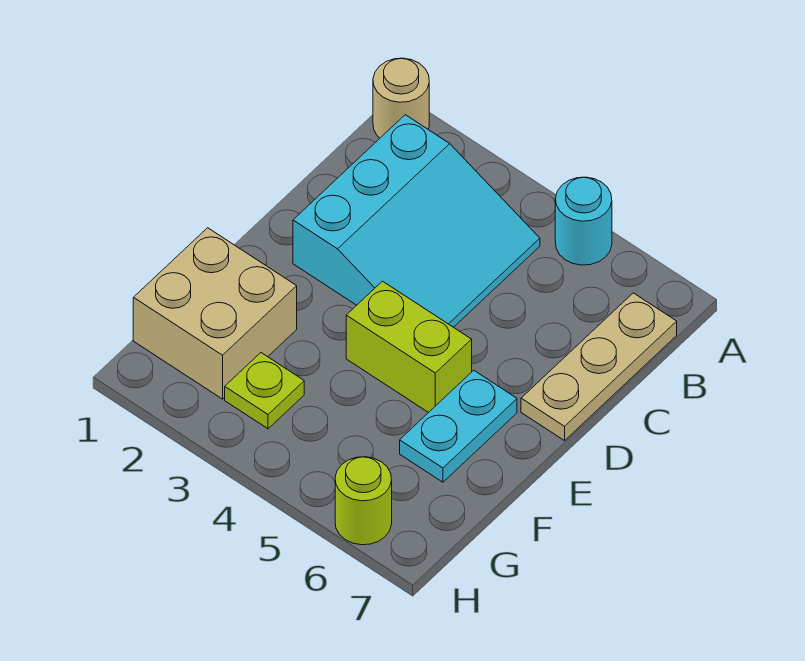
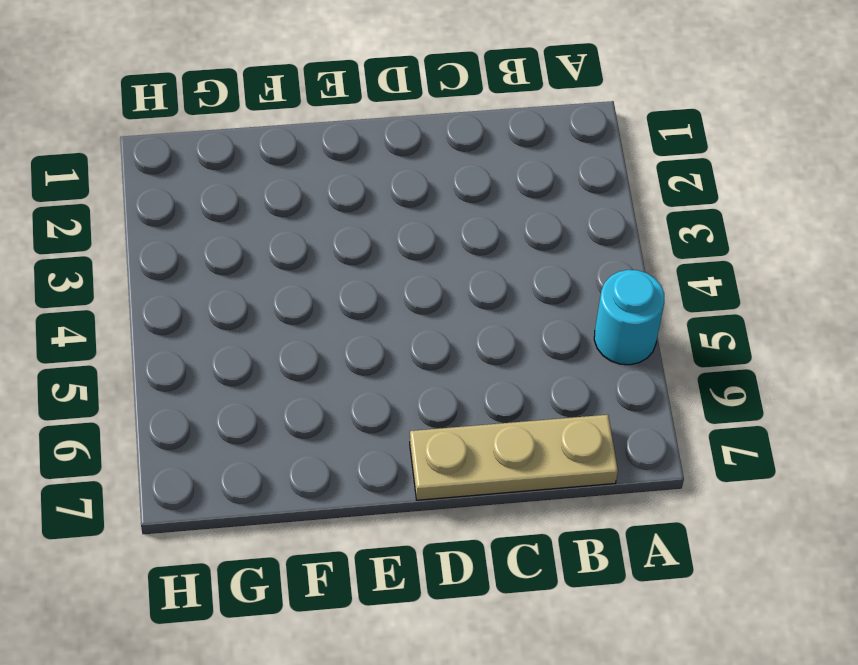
none -> tan round brick A1 level 1
none -> cyan slope B2:D4 level 1 top 2

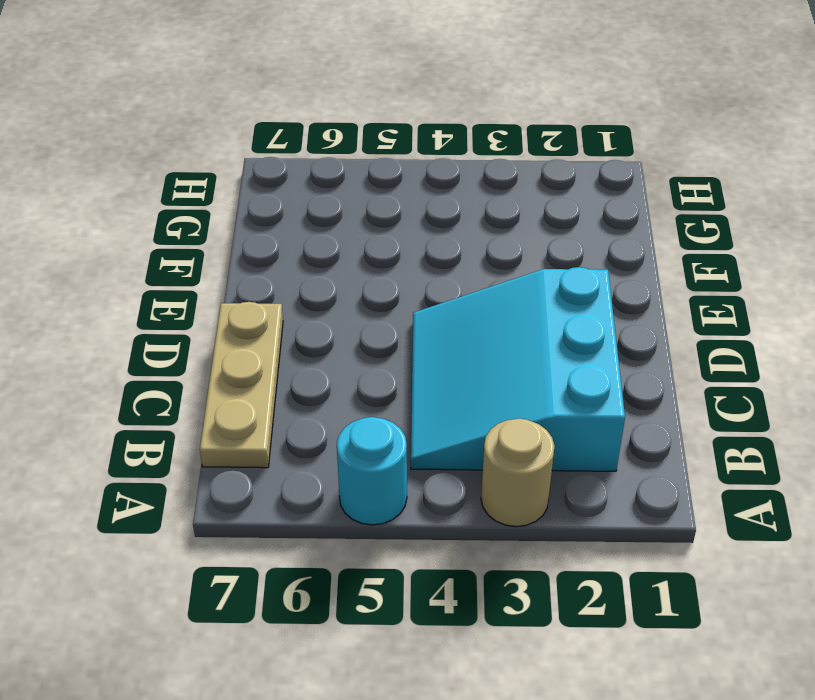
tan round brick A3 level 1 -> tan round brick A1 level 1
none -> lime brick E4:E5 level 1
none -> cyan plate E6:F6 level 1

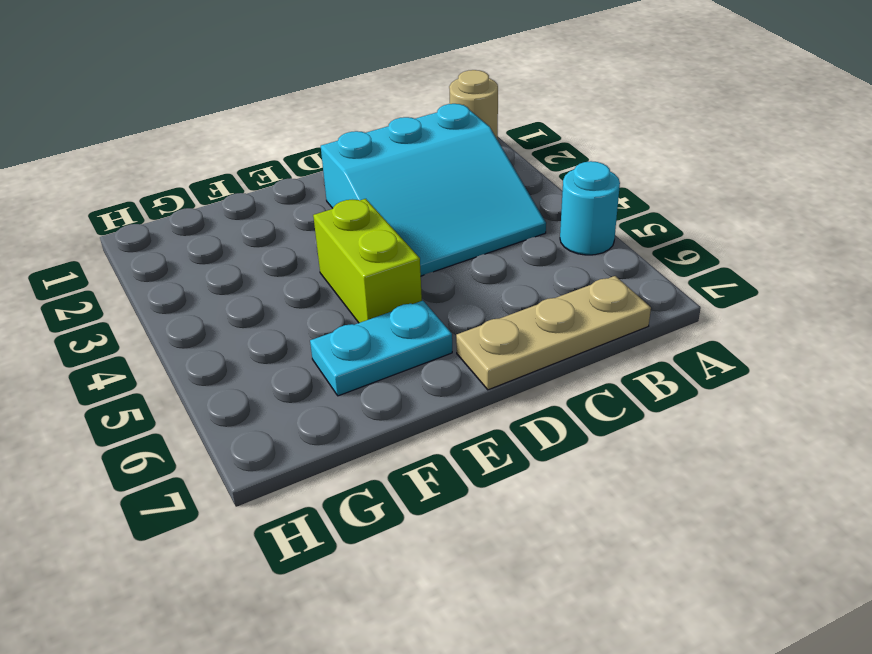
none -> tan brick F1:G2 level 1
none -> lime plate G3 level 1

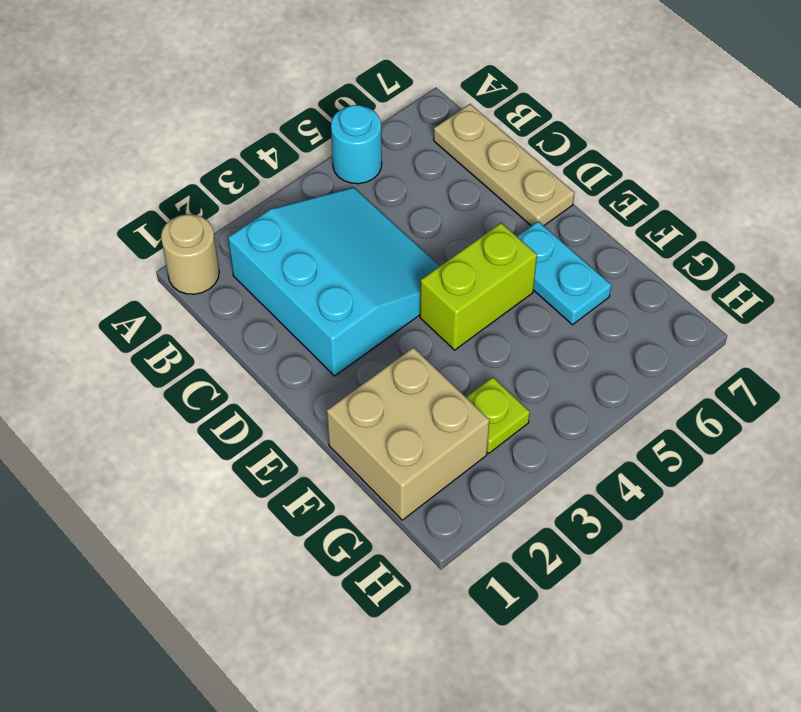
none -> lime round brick H6 level 1

